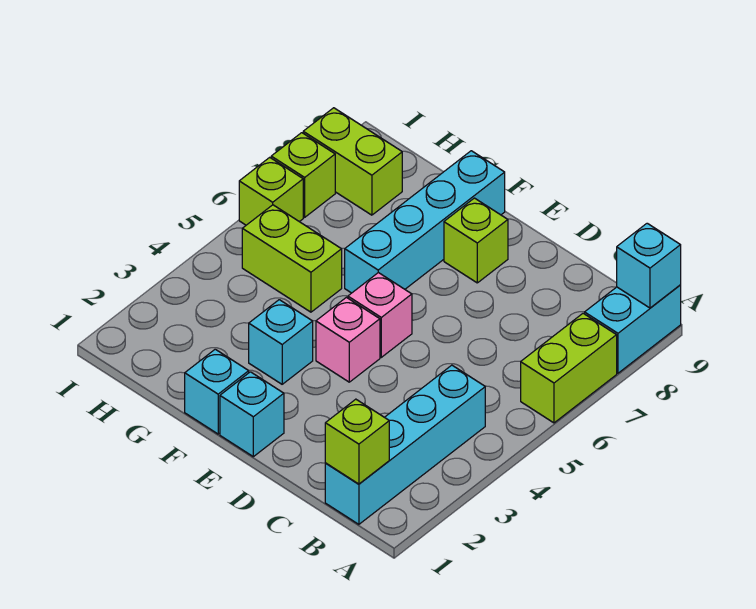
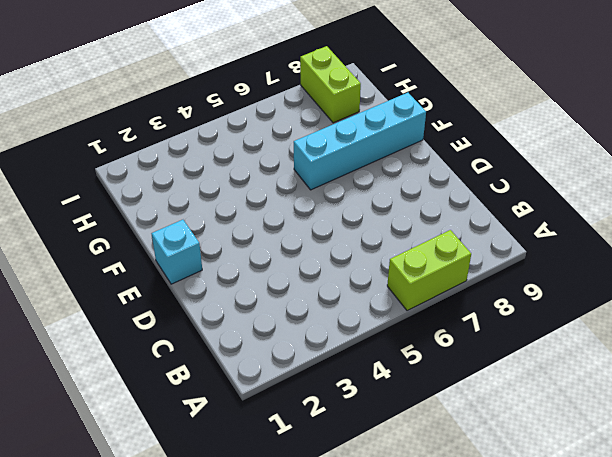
none -> cyan brick A8:A9 level 1
none -> cyan brick B1:B4 level 1
none -> pink brick E4 level 1

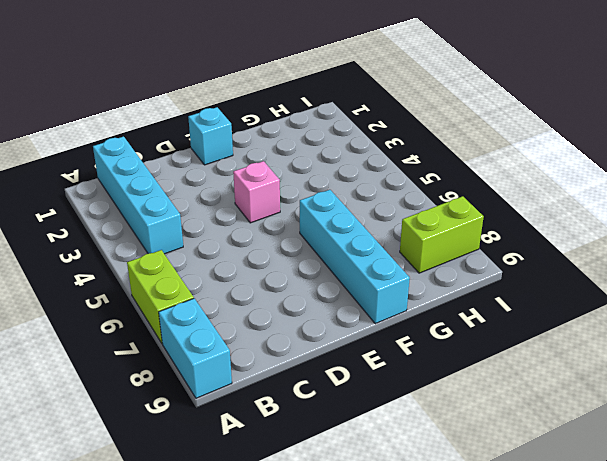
none -> pink brick E5 level 1
none -> lime brick E8 level 1
none -> cyan brick F1 level 1

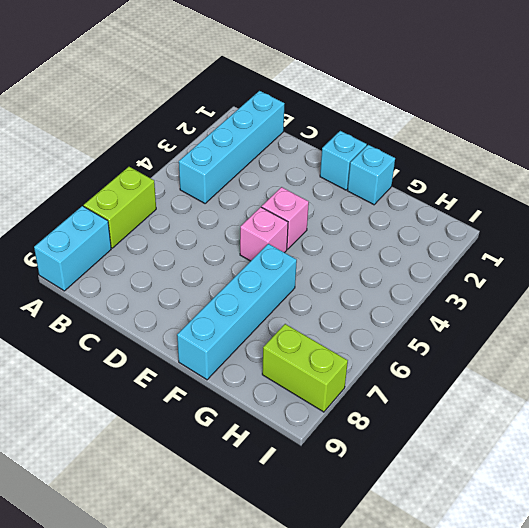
none -> lime brick E8 level 1
none -> cyan brick F3 level 1
none -> lime brick G5:H5 level 1

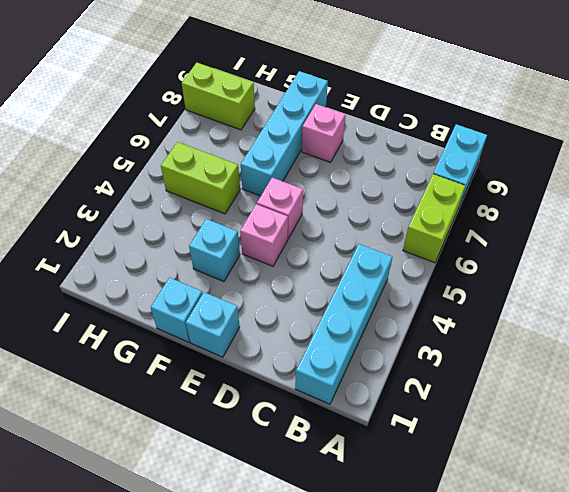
pink brick E8 level 1 -> lime brick E8 level 1
none -> lime brick I6 level 1
none -> lime brick I7 level 1
none -> cyan brick A9 level 2

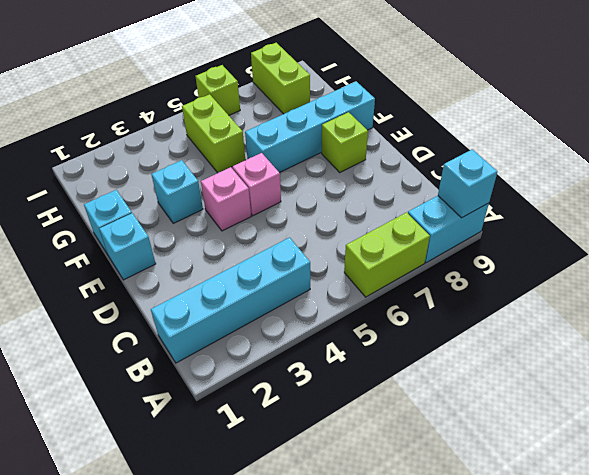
none -> lime brick I7 level 1
none -> lime brick B1 level 2

